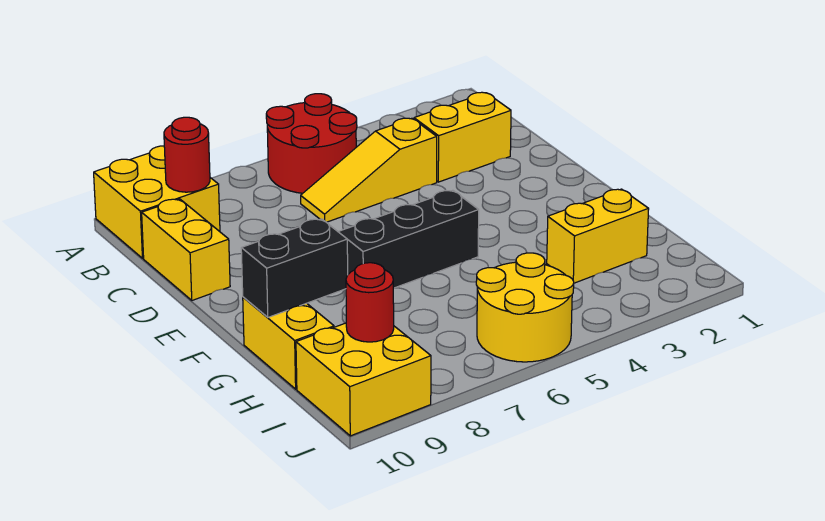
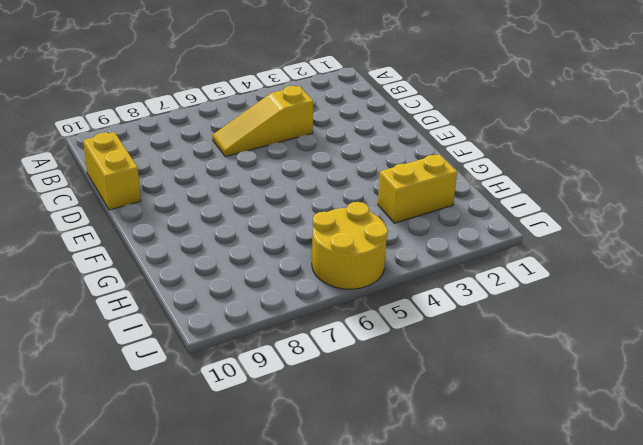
none -> red round brick A5:B6 level 1
none -> yellow brick A9:B10 level 1
none -> yellow brick C2:C3 level 1

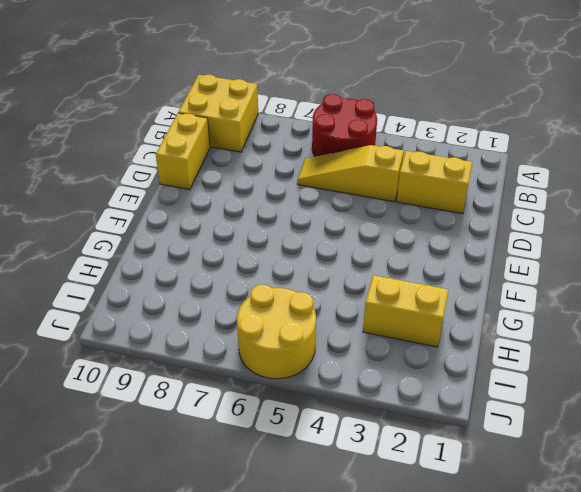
none -> black brick F5:F7 level 1
none -> yellow brick G10:H10 level 1
none -> yellow brick I9:J10 level 1

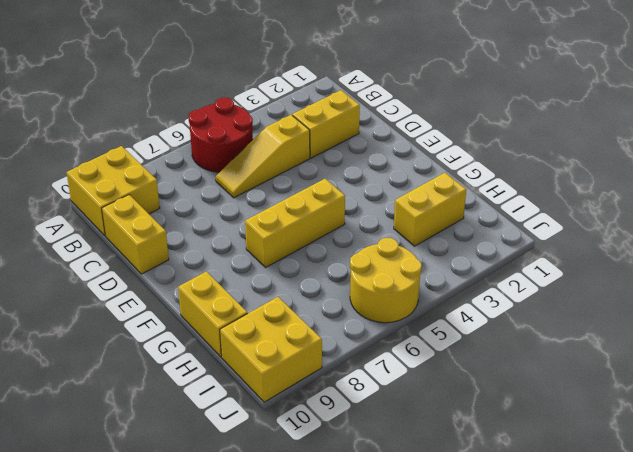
yellow brick F5:F7 level 1 -> black brick F5:F7 level 1
none -> red round brick B9 level 2
none -> black brick G9:G10 level 2
none -> red round brick I9 level 2

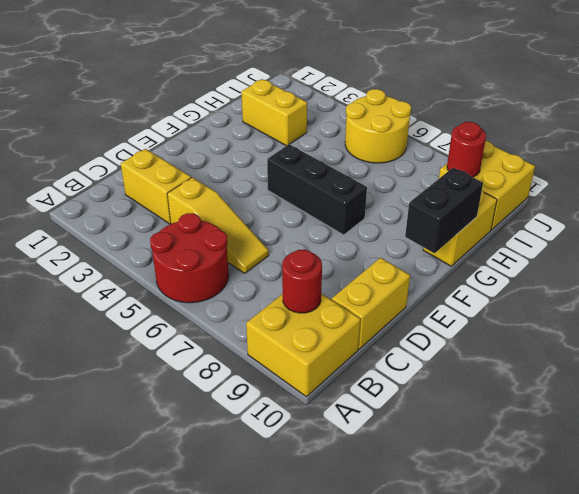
black brick F10:G10 level 2 -> black brick G9:G10 level 2

